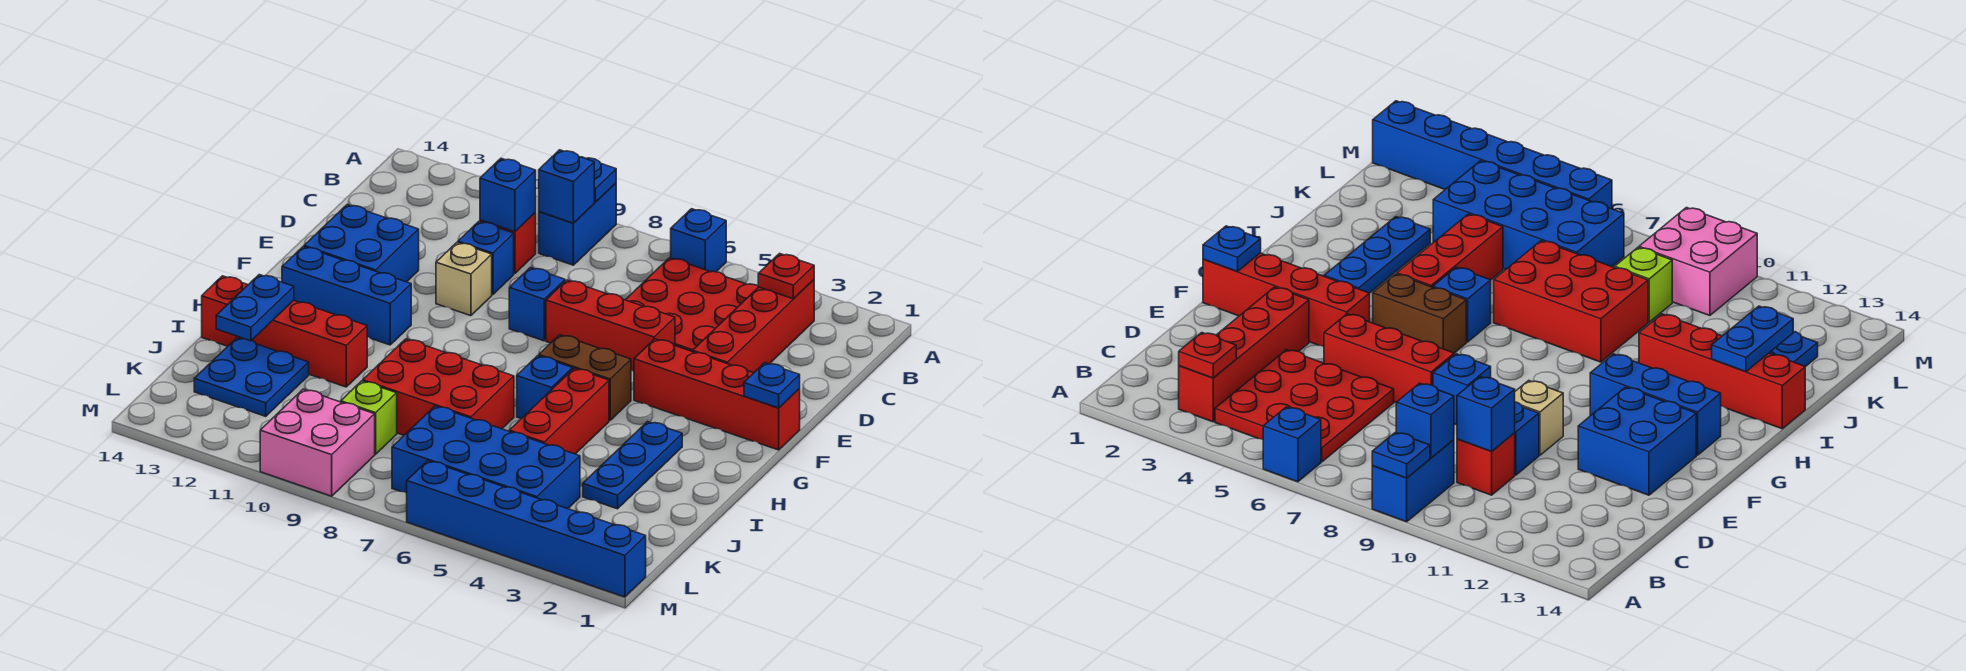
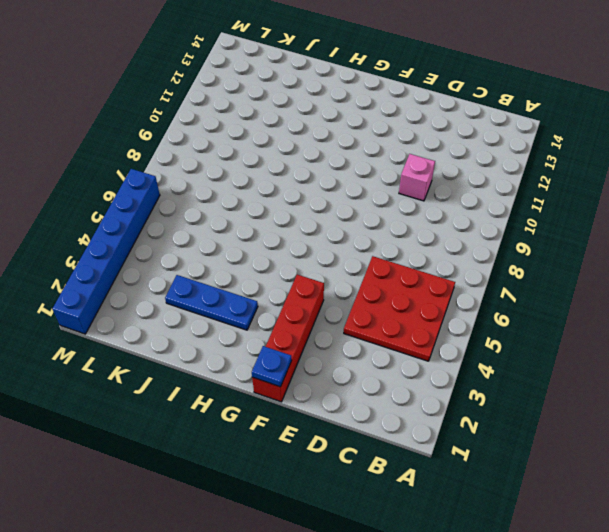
pink brick D10 level 1 -> blue brick D10 level 1
none -> blue brick A6 level 1
none -> blue brick A9:B9 level 1
none -> red brick B3:E3 level 1

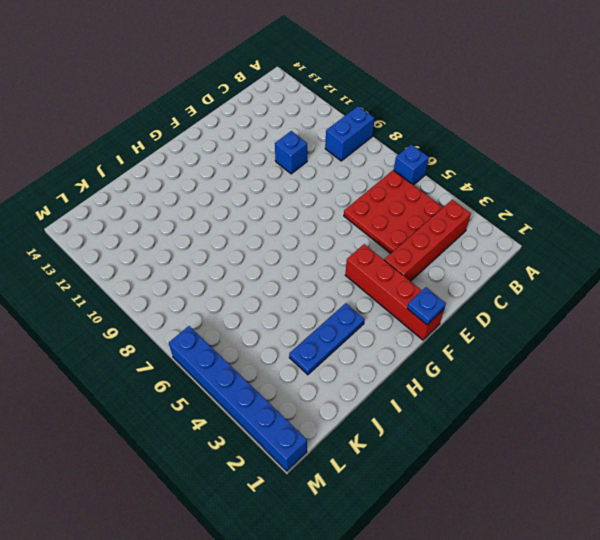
none -> red brick C10 level 1
none -> red brick E5:E7 level 1
none -> blue brick E8 level 1

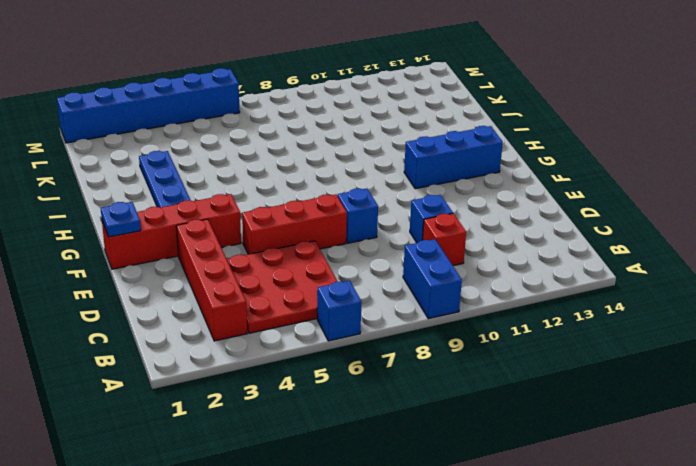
none -> tan brick E10 level 1
none -> blue brick E12:F13 level 1
none -> brown brick G5:G6 level 1

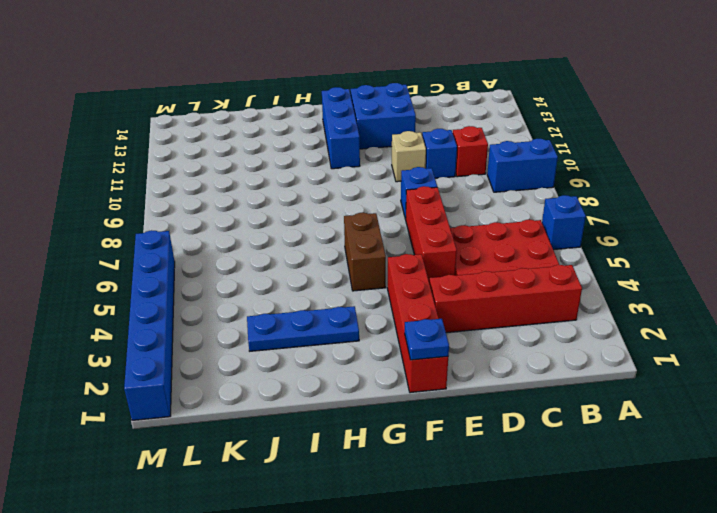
none -> red brick H5:J5 level 1
none -> blue brick H6 level 1
none -> red brick I7:J9 level 1

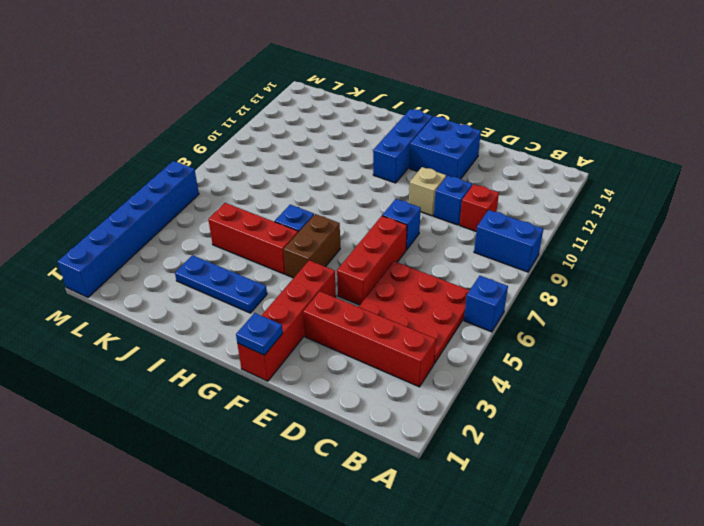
none -> red brick I7:J9 level 1
none -> red brick I11:I14 level 1
none -> blue plate J12:K13 level 1

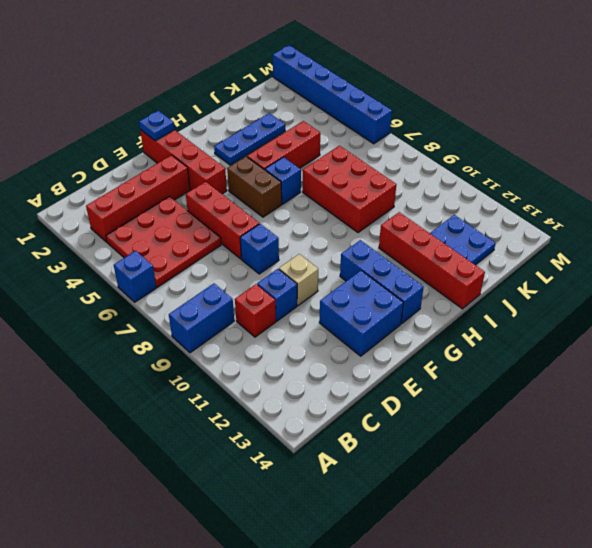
none -> blue brick K4:L7 level 1
none -> lime brick K9 level 1
none -> pink brick L9:M10 level 1

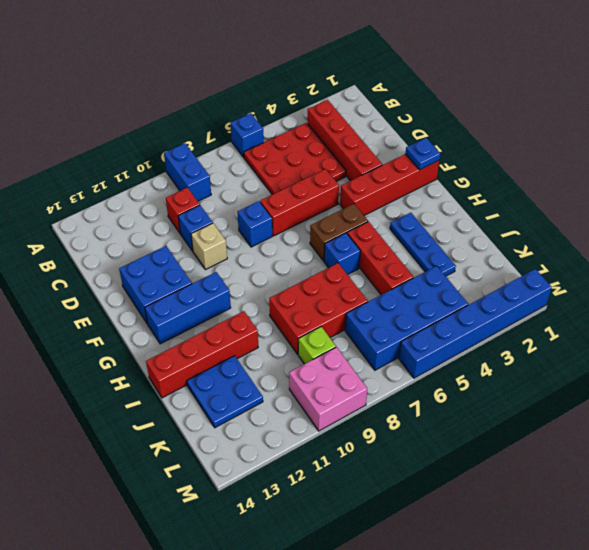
none -> blue plate A9 level 2
none -> red plate B3 level 2
none -> blue brick B9 level 2

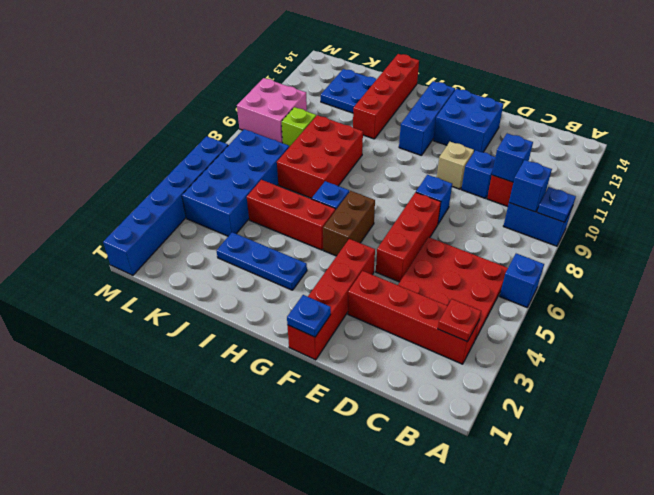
none -> blue plate I13:J13 level 2

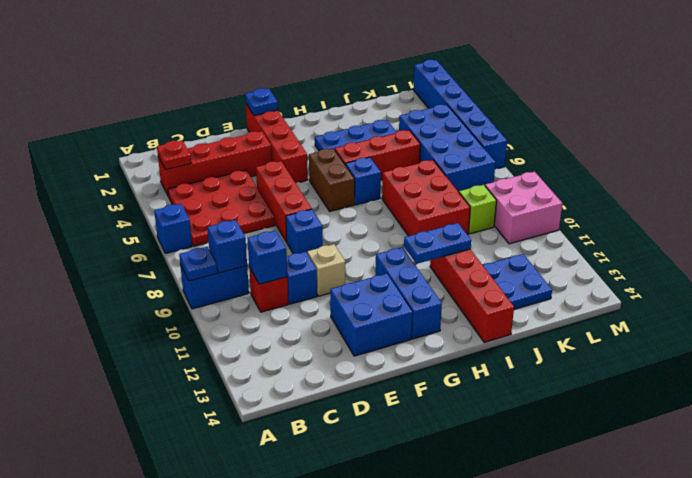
blue plate H11:I11 level 2 -> blue plate I13:J13 level 2

